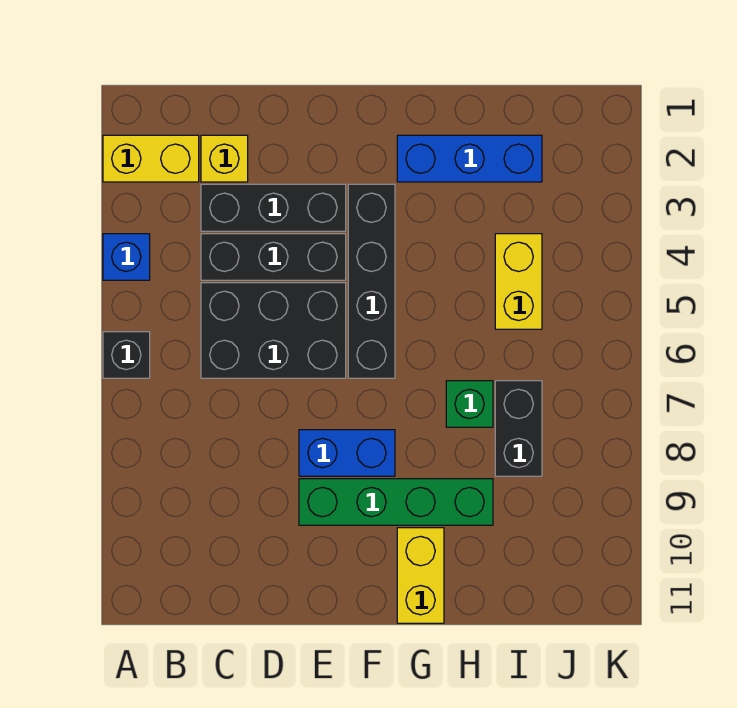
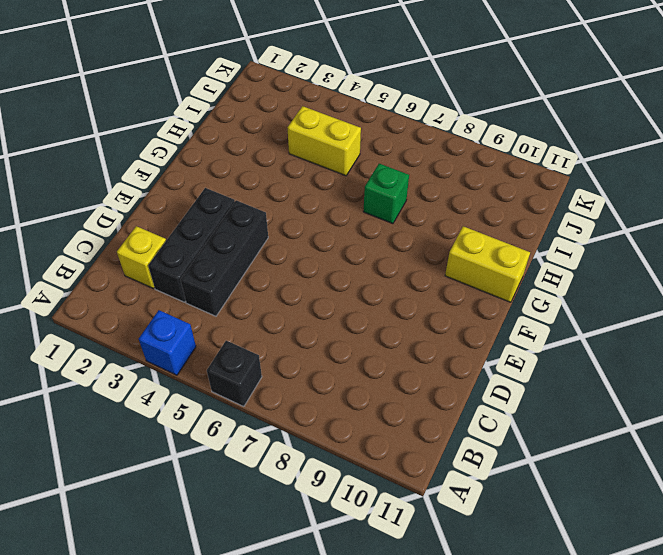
none -> yellow brick A2:B2 level 1
none -> black brick C5:E6 level 1
none -> blue brick E8:F8 level 1

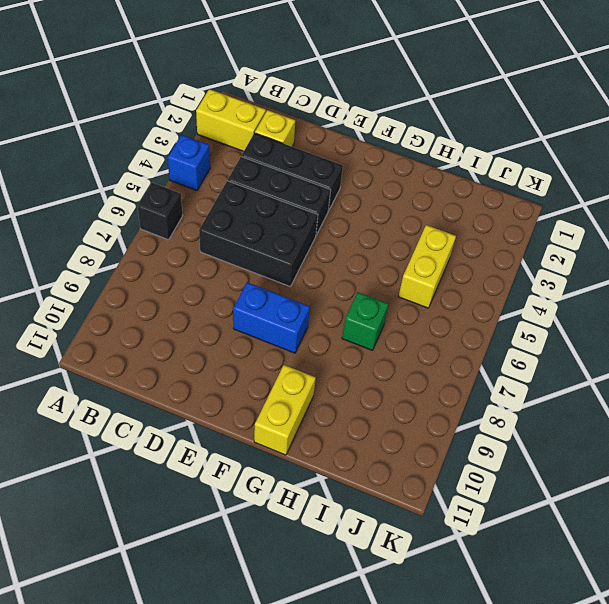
none -> green brick E9:H9 level 1
none -> black brick F3:F6 level 1
none -> blue brick G2:I2 level 1

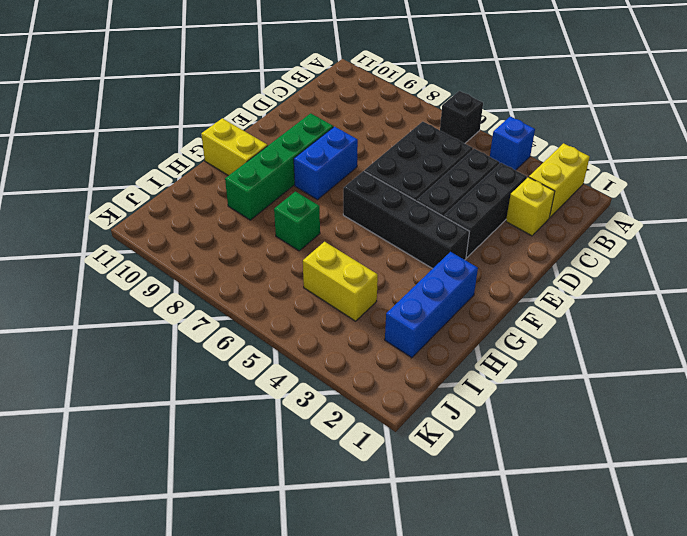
none -> black brick I7:I8 level 1

